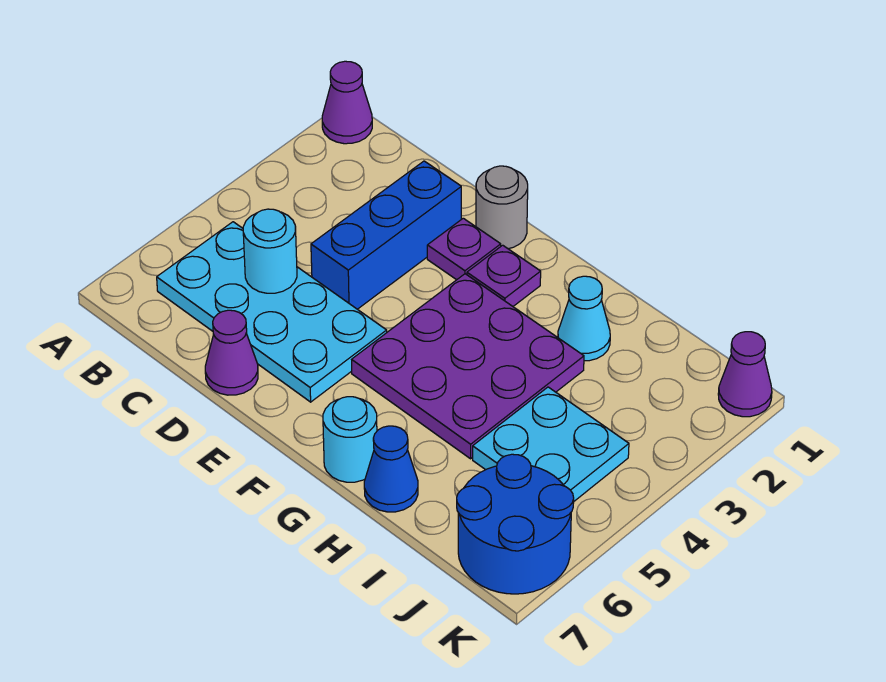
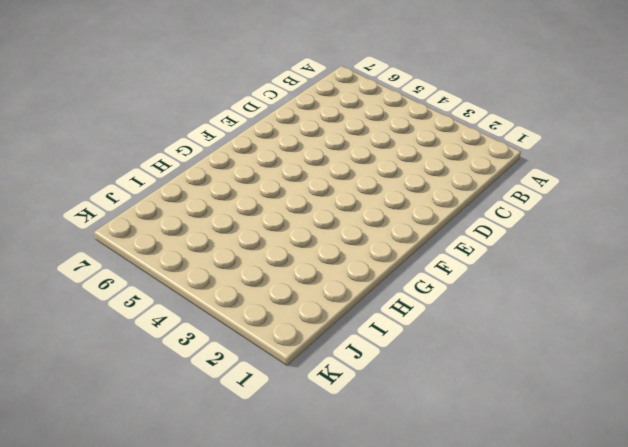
none -> purple cone A1 level 1
none -> cyan plate B5:E6 level 1
none -> blue brick D2:D4 level 1

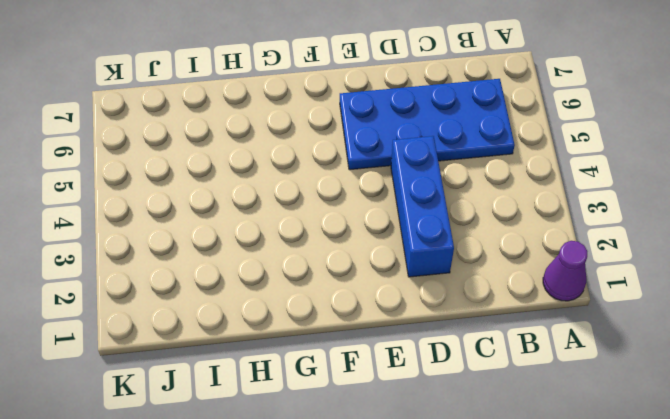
blue plate B5:E6 level 1 -> cyan plate B5:E6 level 1
none -> purple cone D7 level 1
none -> grey round brick E1 level 1
none -> purple plate E2 level 1

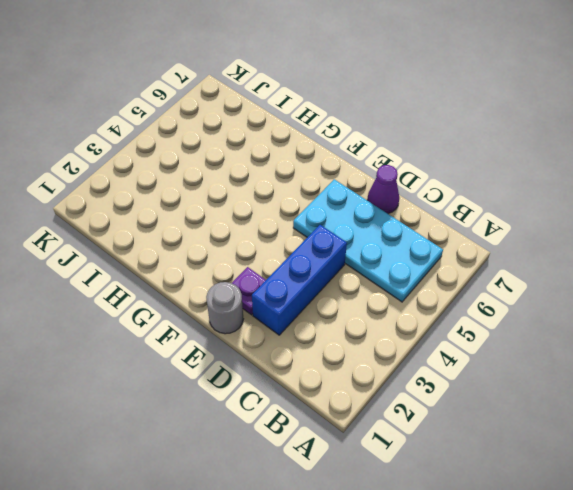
none -> purple cone A1 level 1
none -> purple plate F2 level 1
none -> purple plate F3:H5 level 1

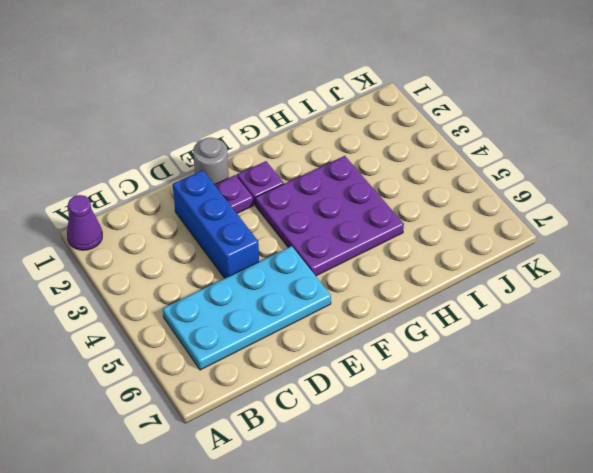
none -> purple cone D7 level 1
none -> cyan round brick G7 level 1
none -> cyan cone H2 level 1

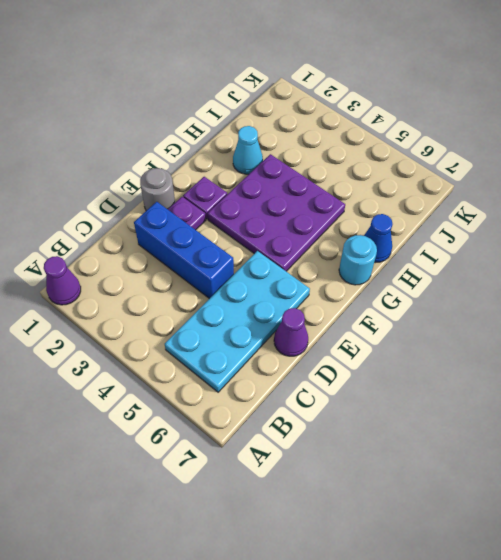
none -> cyan plate I4:J5 level 1
none -> blue round brick J6:K7 level 1
none -> purple cone K1 level 1

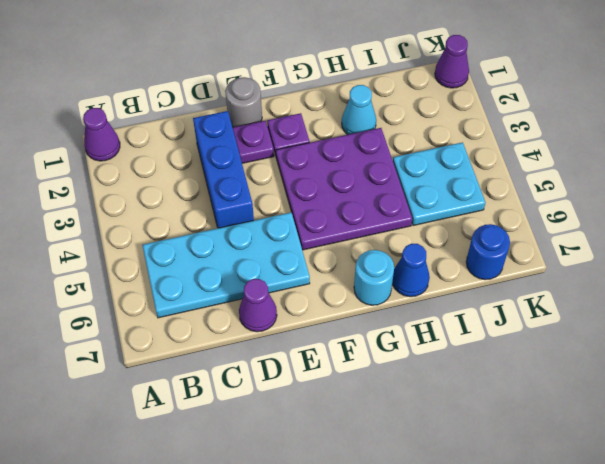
blue round brick J7 level 1 -> blue round brick J6:K7 level 1
none -> cyan round brick C5 level 2

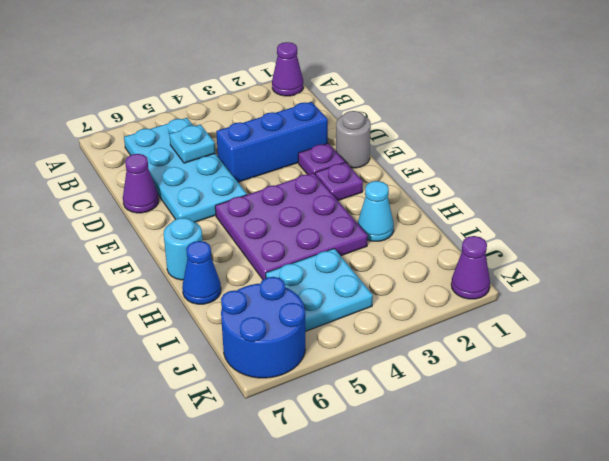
cyan plate C5 level 2 -> cyan round brick C5 level 2

